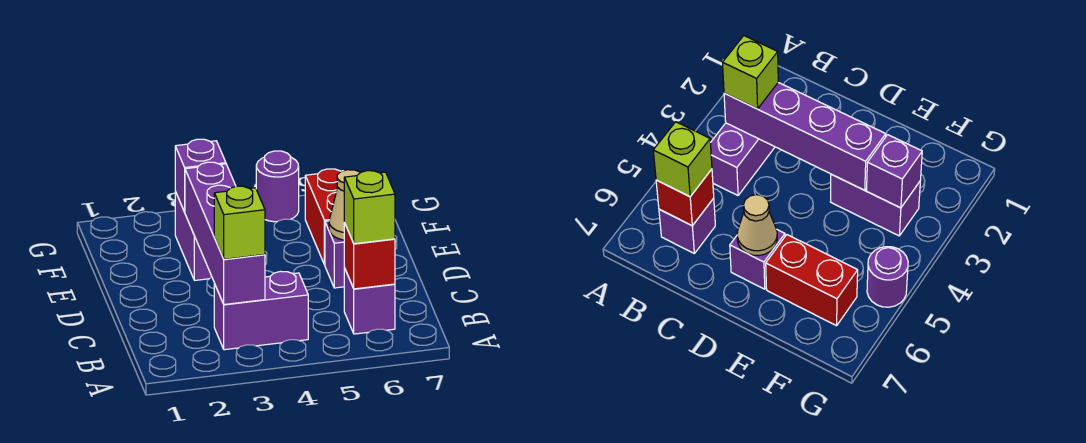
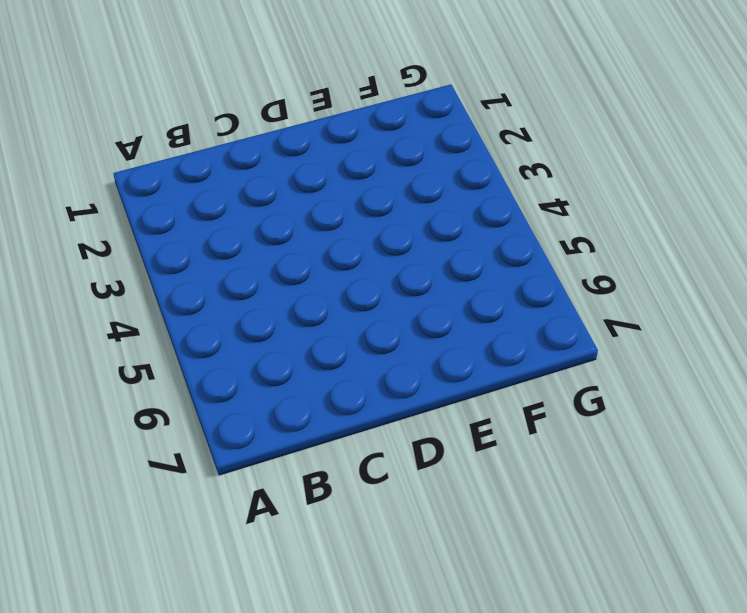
none -> purple brick B3:B4 level 1
none -> purple brick B6 level 1
none -> purple brick D6 level 1

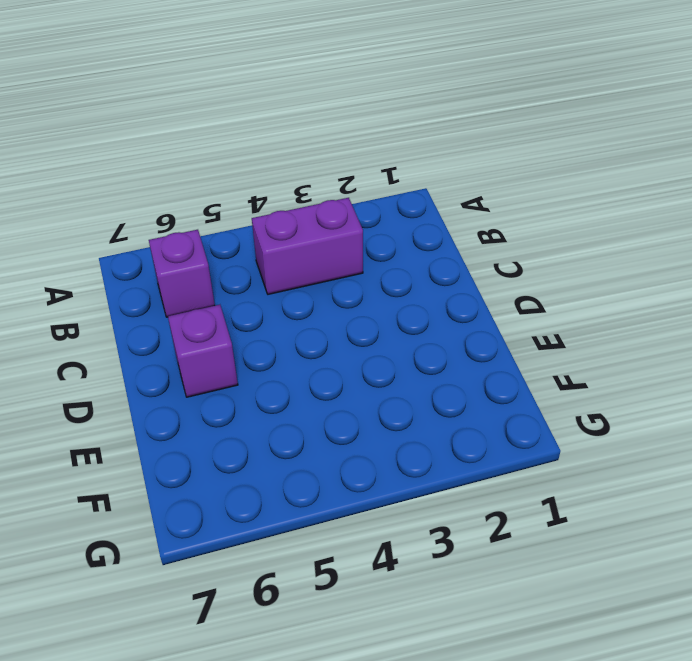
none -> purple brick E3:F3 level 1
none -> red brick E6:F6 level 1
none -> purple round brick G5 level 1

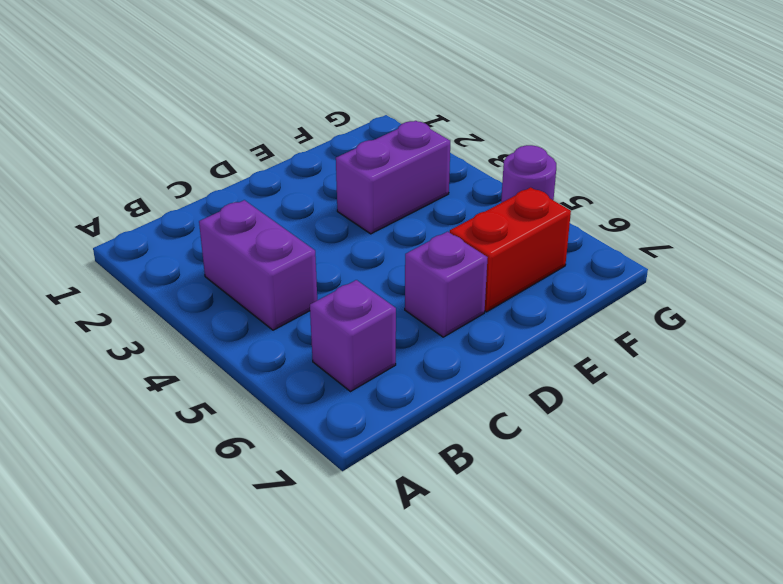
none -> purple brick B3:E3 level 2
none -> red brick B6 level 2
none -> tan cone D6 level 2

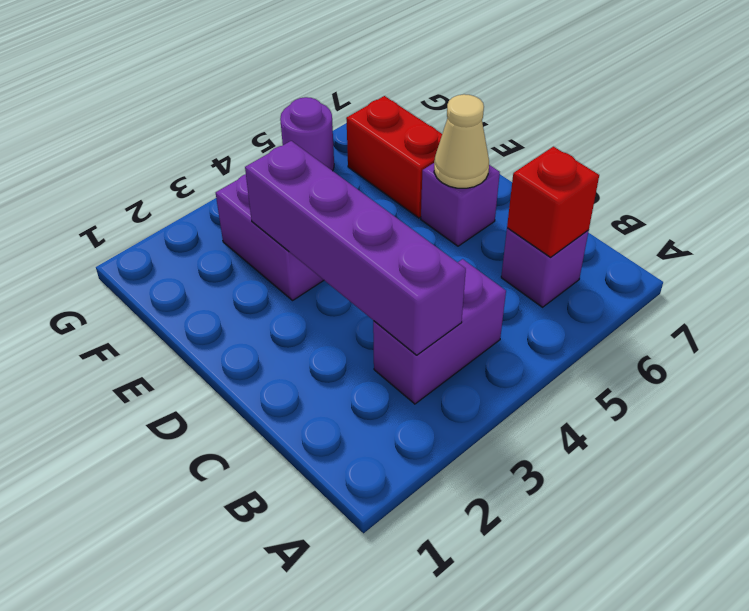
none -> purple brick F3 level 2
none -> lime brick B3 level 3
none -> lime brick B6 level 3

